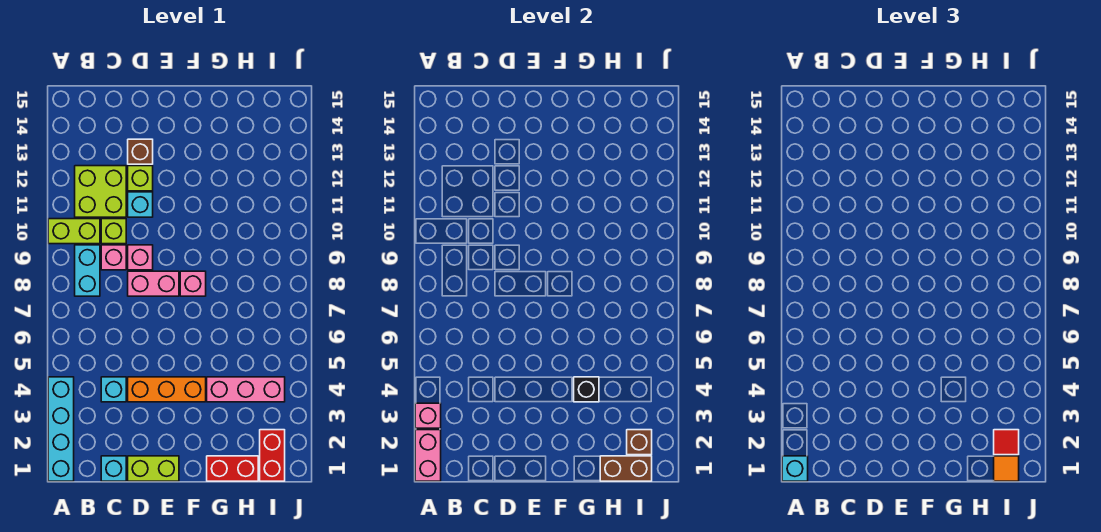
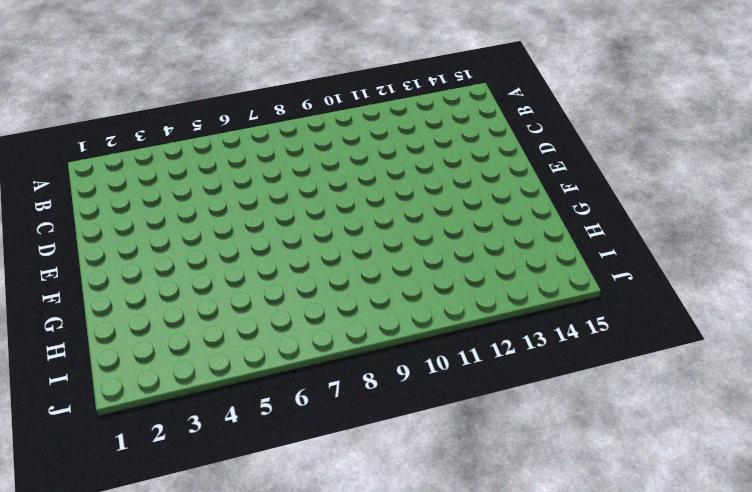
none -> cyan brick A1:A4 level 1
none -> lime brick A10:B10 level 1
none -> cyan brick B8:B9 level 1

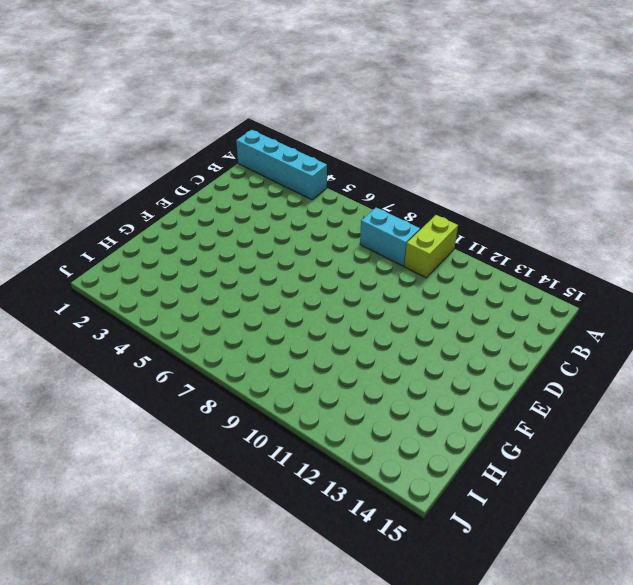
none -> lime brick B11:C12 level 1
none -> cyan brick C1 level 1
none -> cyan brick C4 level 1

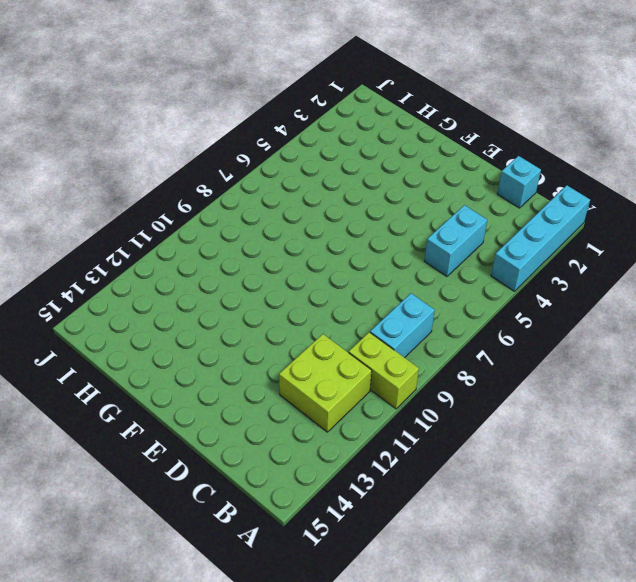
cyan brick C4:C5 level 1 -> cyan brick C4 level 1
none -> pink brick C9 level 1
none -> lime brick C10 level 1
none -> lime brick D1:E1 level 1

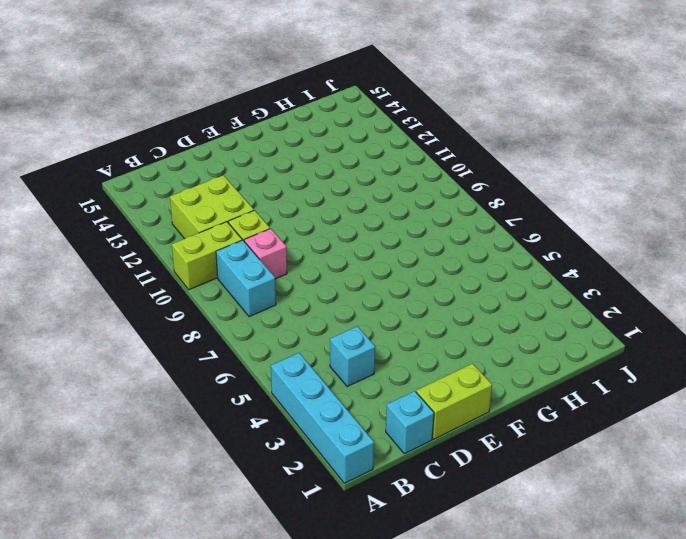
none -> orange brick D4:F4 level 1
none -> pink brick D8:E8 level 1
none -> pink brick D9 level 1

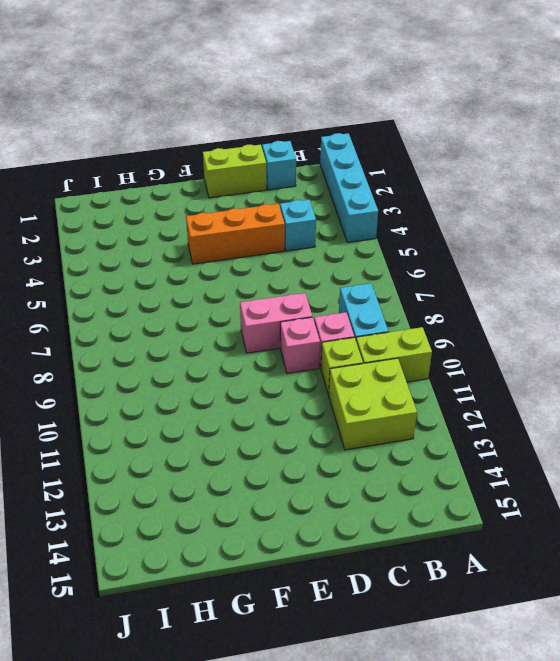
none -> cyan brick D11 level 1
none -> lime brick D12 level 1
none -> brown brick D13 level 1

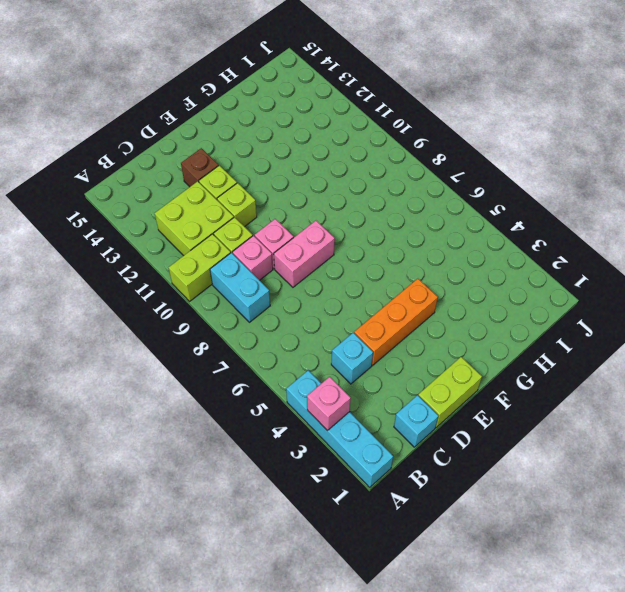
lime brick D11 level 1 -> cyan brick D11 level 1
none -> pink brick F8 level 1
none -> red brick G1:H1 level 1
none -> pink brick G4:I4 level 1

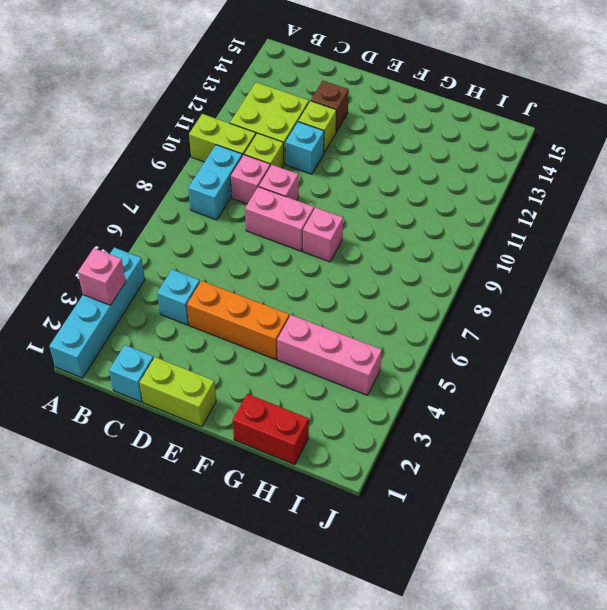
none -> red brick I1:I2 level 1
none -> pink brick A1:A2 level 2
none -> black brick G4 level 2

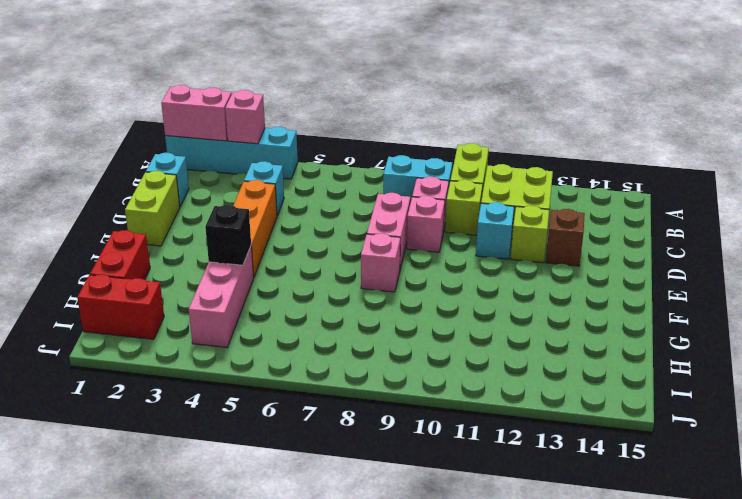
none -> brown brick H1:I1 level 2
none -> brown brick I2 level 2
none -> cyan brick A1 level 3

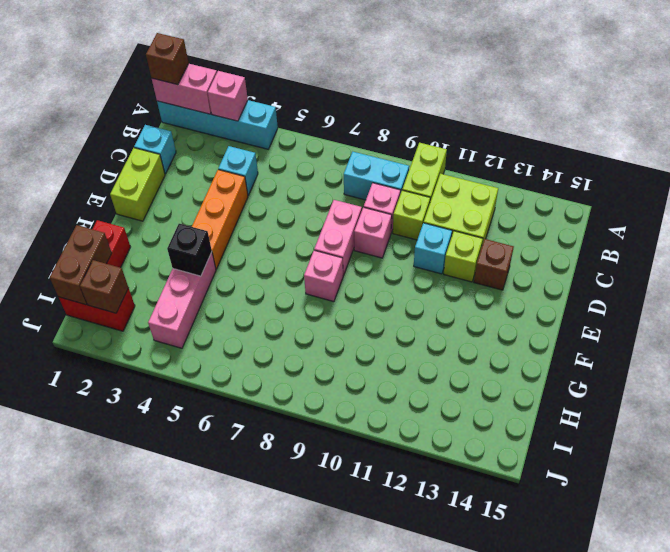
brown brick A1 level 3 -> cyan brick A1 level 3
none -> orange tile I1 level 3
none -> red tile I2 level 3

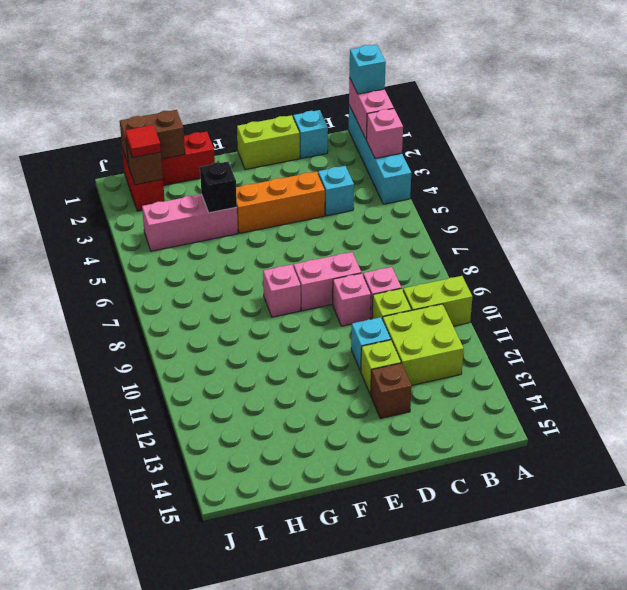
none -> cyan brick B8:B9 level 1
none -> orange tile I1 level 3

